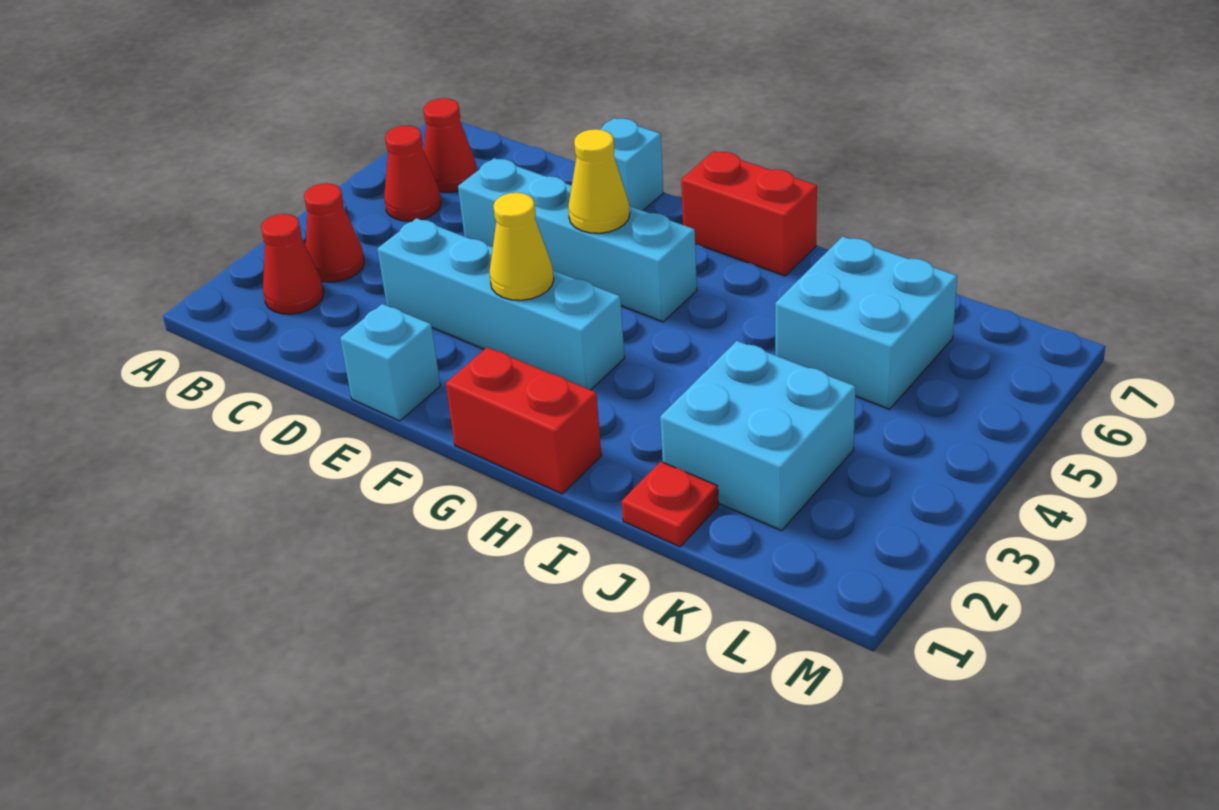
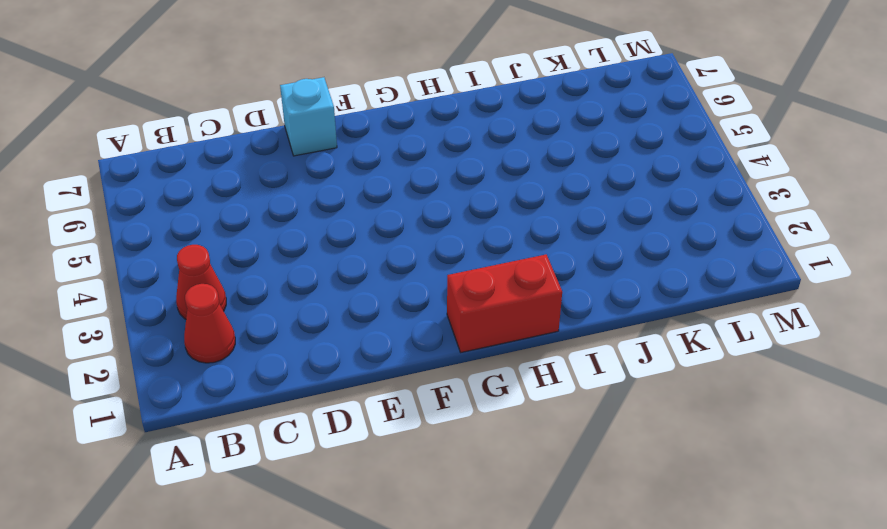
none -> red cone B5 level 1
none -> red cone B6 level 1
none -> cyan brick D3:G3 level 1

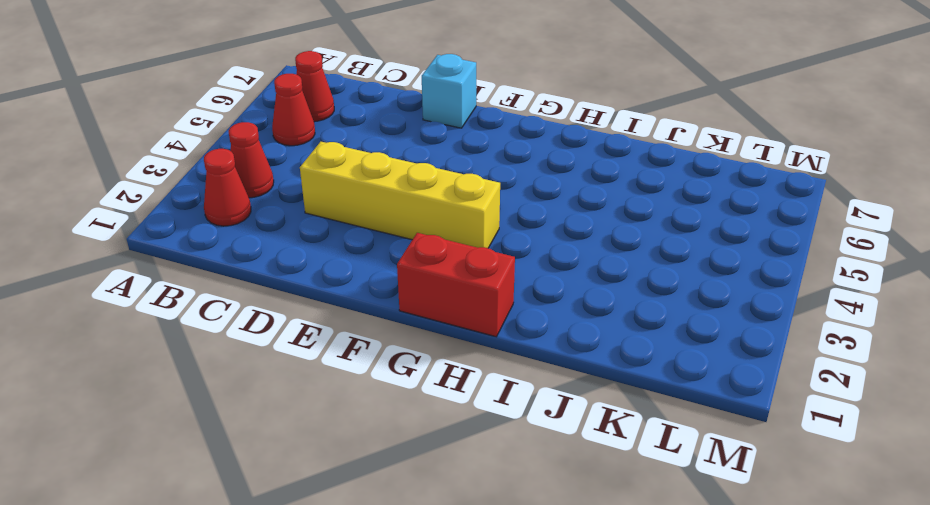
yellow brick D3:G3 level 1 -> cyan brick D3:G3 level 1
none -> cyan brick D5:G5 level 1
none -> cyan brick E1 level 1
none -> red brick G7:H7 level 1

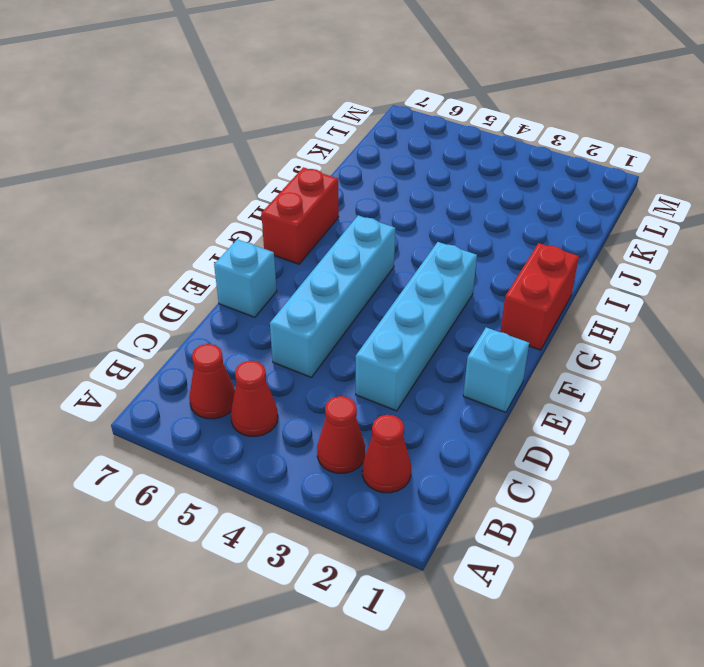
none -> red plate J1 level 1
none -> cyan brick J2:K3 level 1
none -> cyan brick J5:K6 level 1

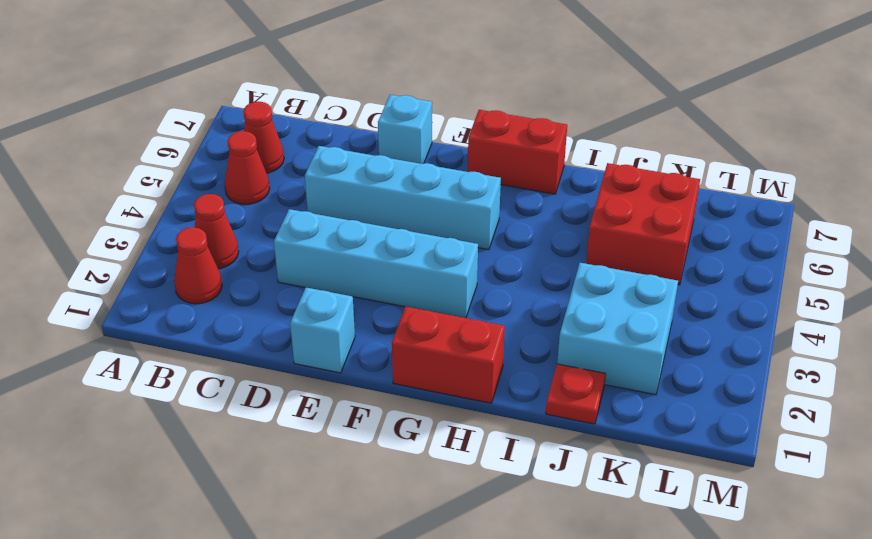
red brick J5:K6 level 1 -> cyan brick J5:K6 level 1
none -> yellow cone F3 level 2
none -> yellow cone F5 level 2

